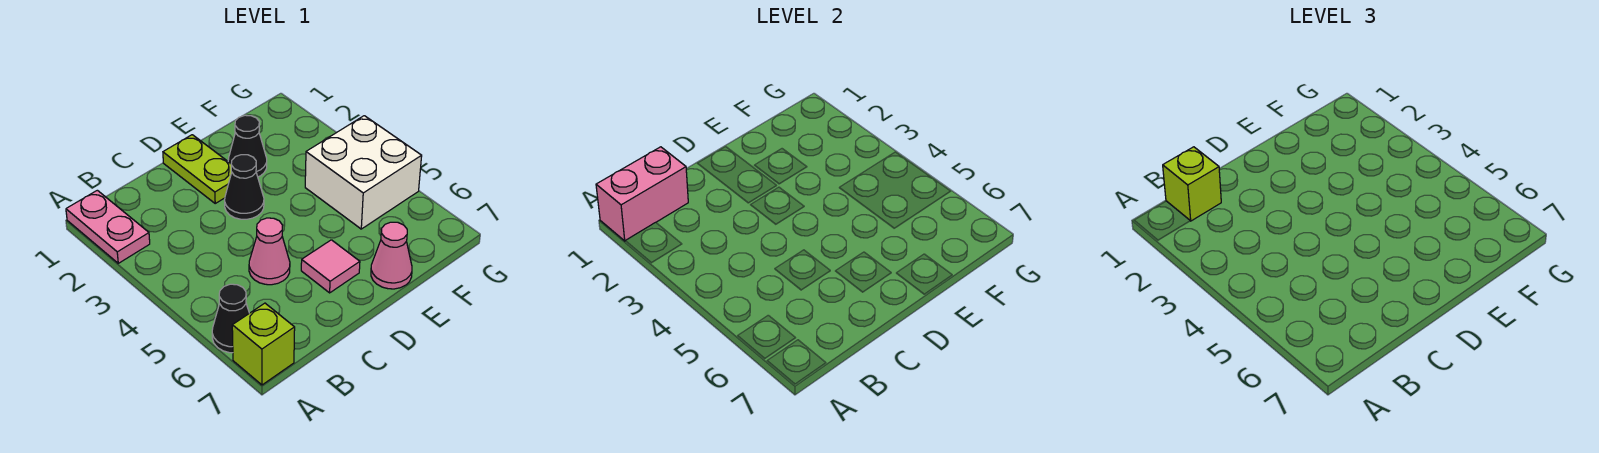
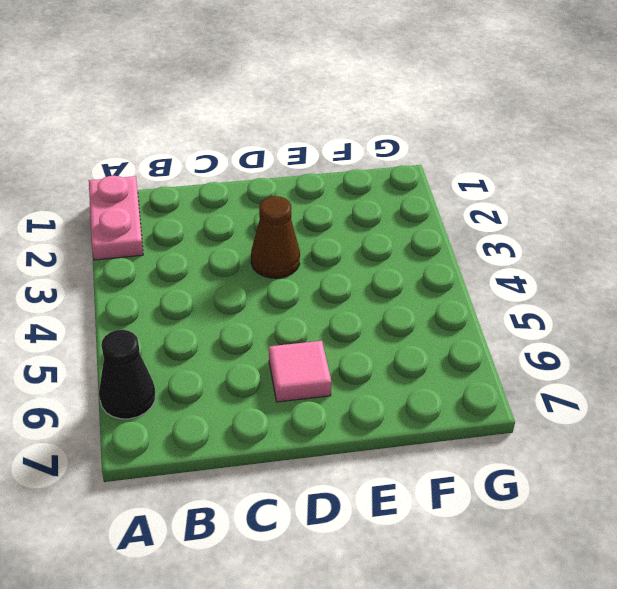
brown cone D3 level 1 -> black cone D3 level 1
none -> lime brick A7 level 1
none -> pink cone C5 level 1
none -> lime plate D1:D2 level 1

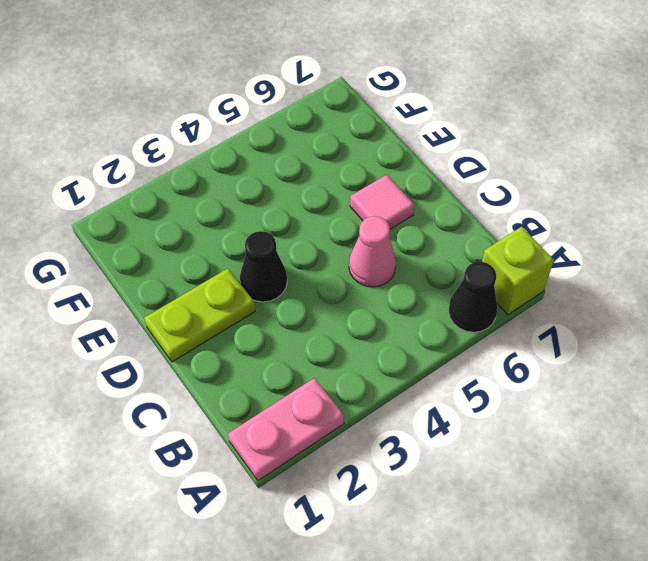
none -> black cone E2 level 1
none -> pink cone E7 level 1
none -> white brick F4:G5 level 1

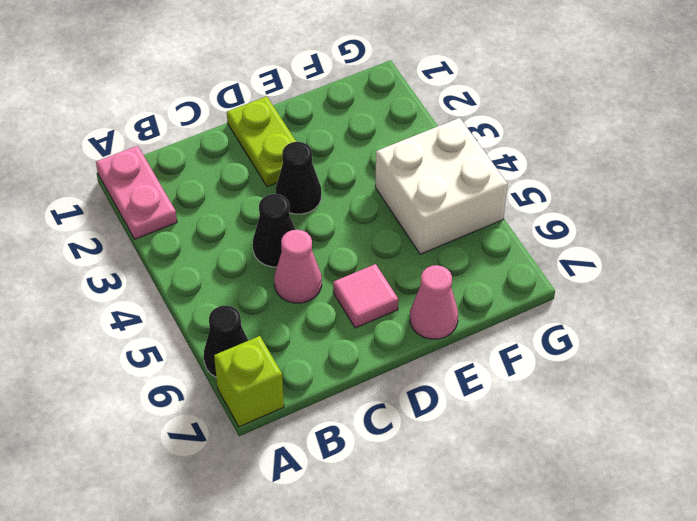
black cone C4 level 1 -> black cone E2 level 1
none -> pink brick A1:B1 level 2
none -> lime brick B1 level 3

